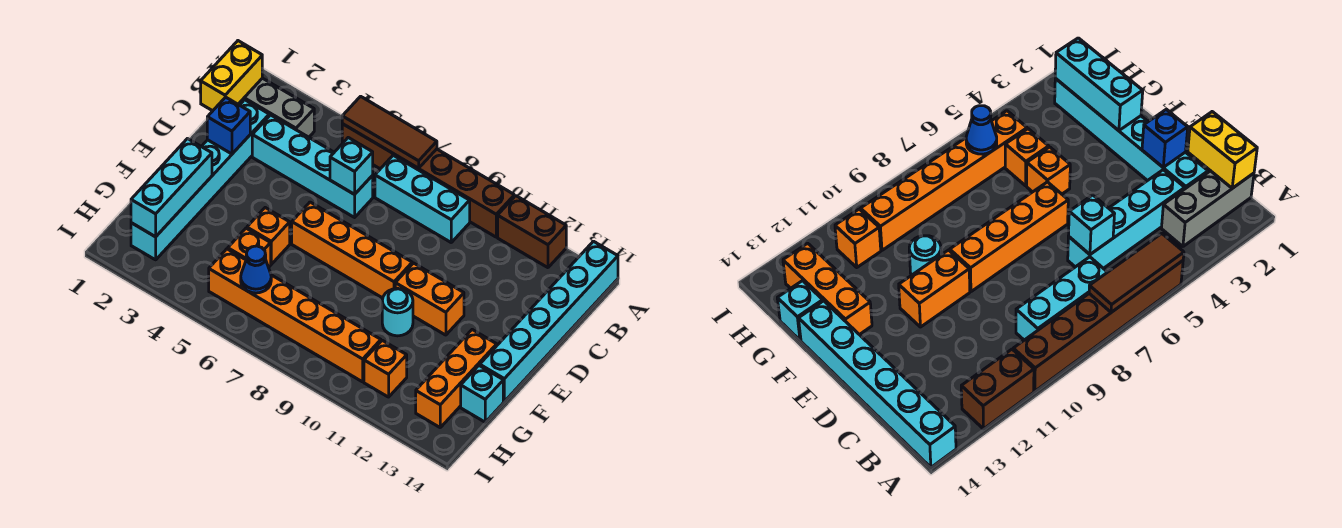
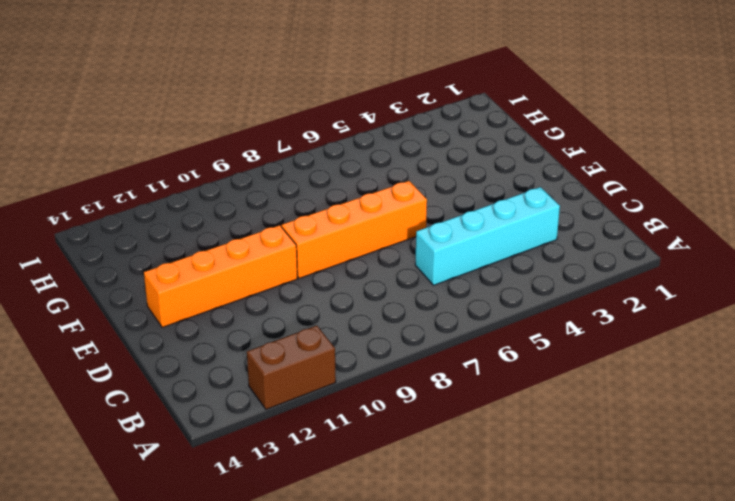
orange brick E10:E13 level 1 -> orange brick E10:E11 level 1
none -> brown brick A5:A10 level 1
none -> cyan brick A14:F14 level 1
none -> grey brick B1:B3 level 1

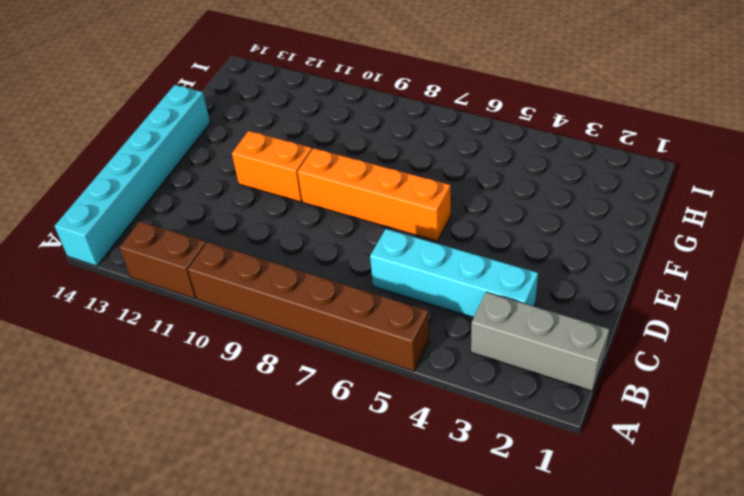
none -> cyan brick B7:B9 level 1
none -> cyan brick C2:H2 level 1
none -> orange brick F5 level 1

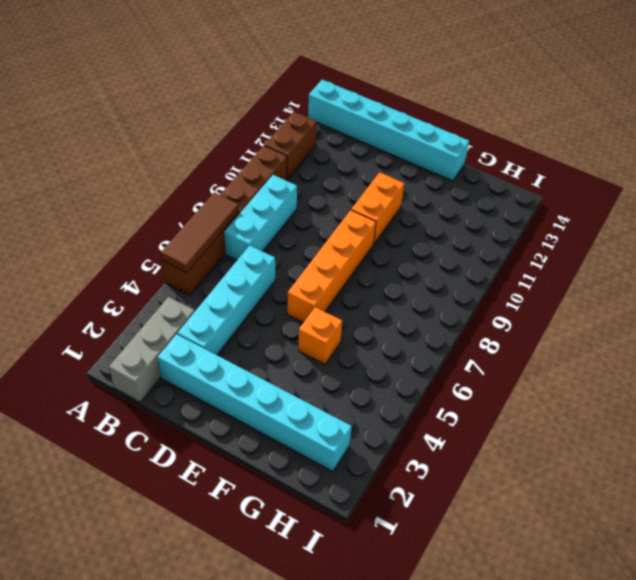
none -> cyan round brick F10 level 1
none -> orange brick F13:H13 level 1
none -> orange brick G5 level 1

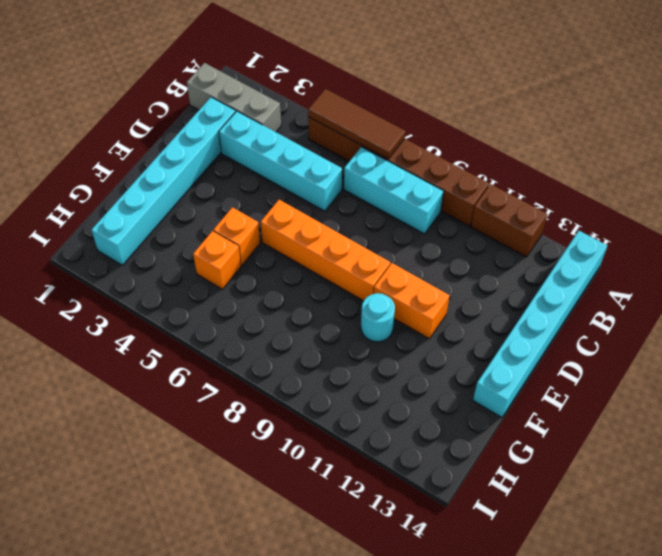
none -> orange brick F13:H13 level 1
none -> cyan brick G14 level 1
none -> orange brick H5:H10 level 1

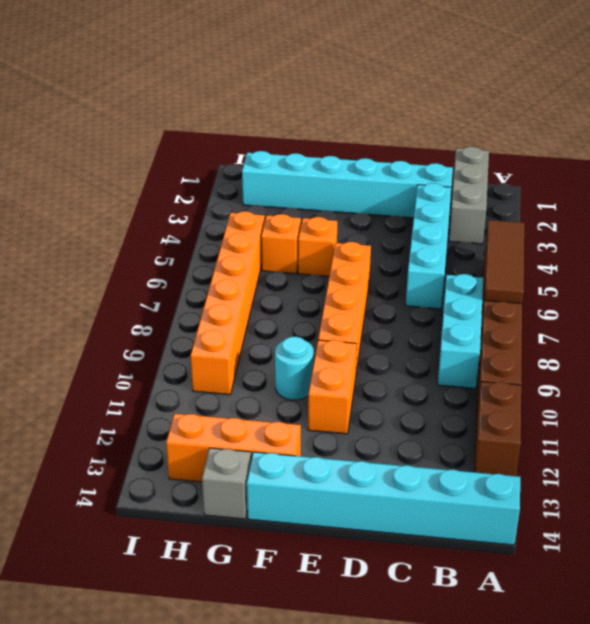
grey brick G14 level 1 -> cyan brick G14 level 1
none -> orange brick H11 level 1
none -> yellow brick B1:C1 level 2
none -> cyan brick C6 level 2

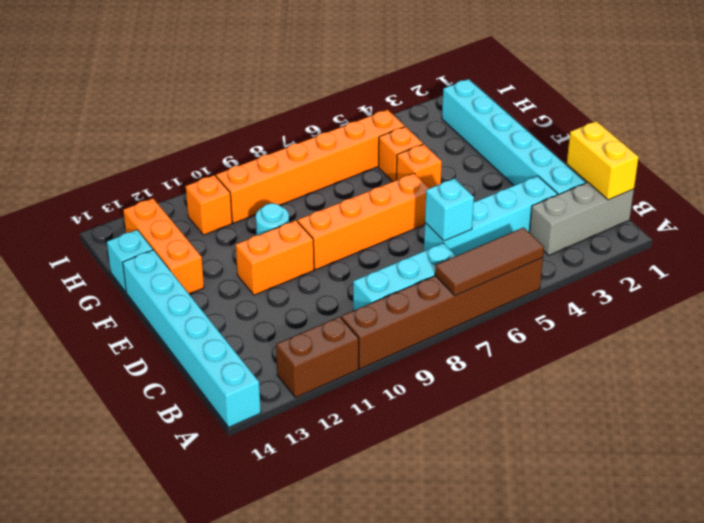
none -> blue brick D2 level 2
none -> cyan brick F2:H2 level 2
none -> blue cone H6 level 2

